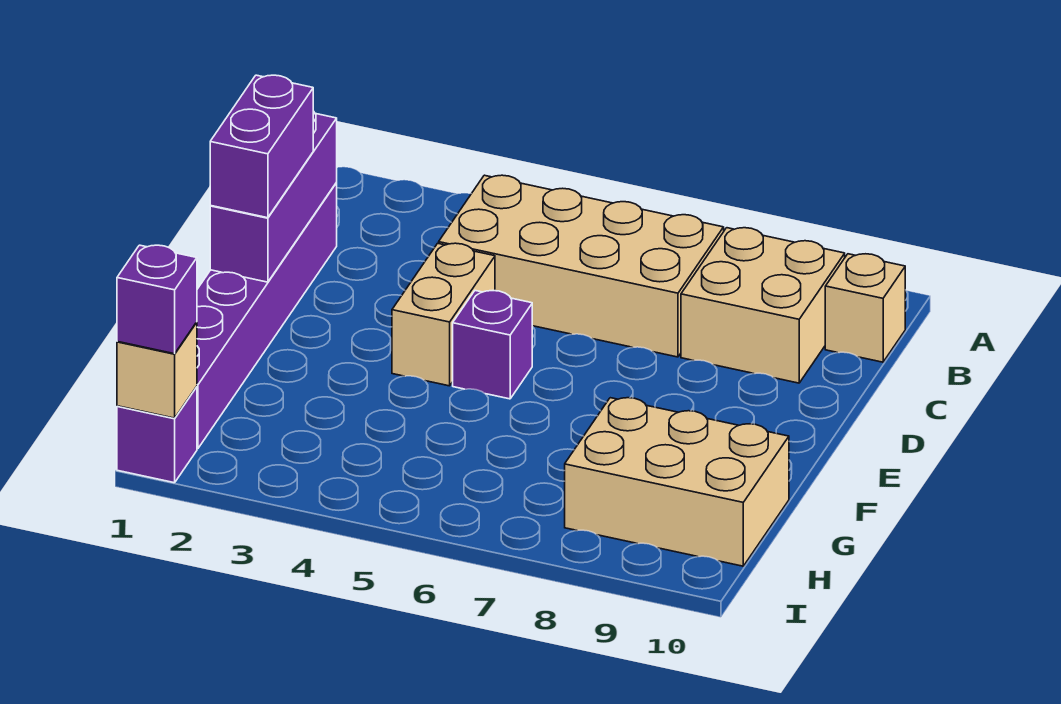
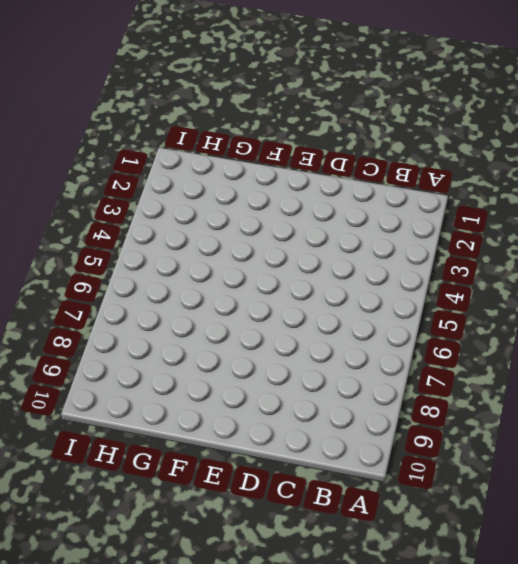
none -> tan brick B4:C7 level 1
none -> tan brick B8:C9 level 1
none -> tan brick B10 level 1

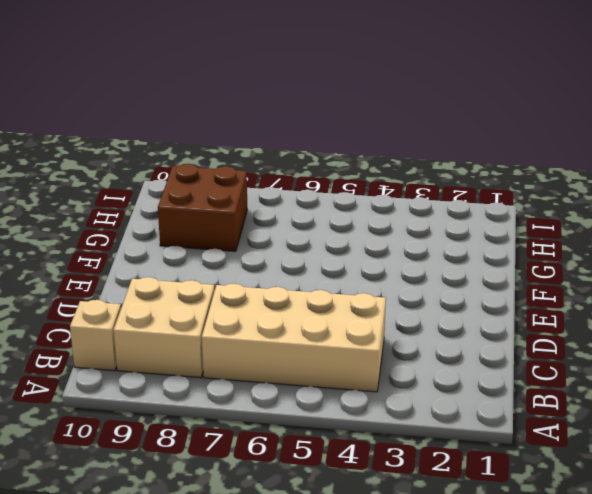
brown brick G8:H9 level 1 -> tan brick G8:H10 level 1
none -> purple brick C1:H1 level 1
none -> tan brick D4:E4 level 1
none -> purple brick E5 level 1

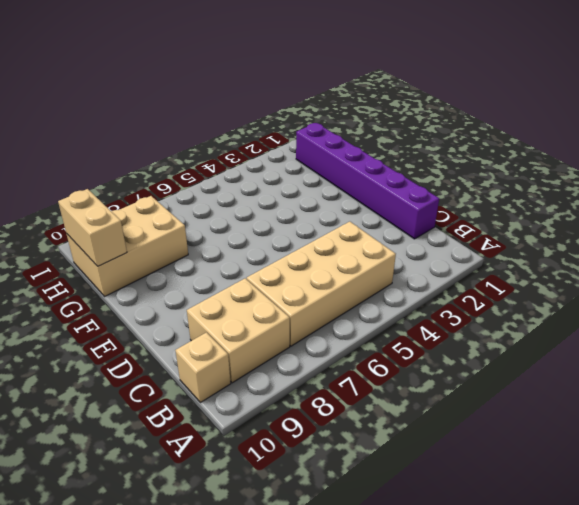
tan brick G10:H10 level 2 -> tan brick D4:E4 level 1
none -> purple brick E5 level 1
none -> purple brick I1 level 1
none -> purple brick C1:E1 level 2

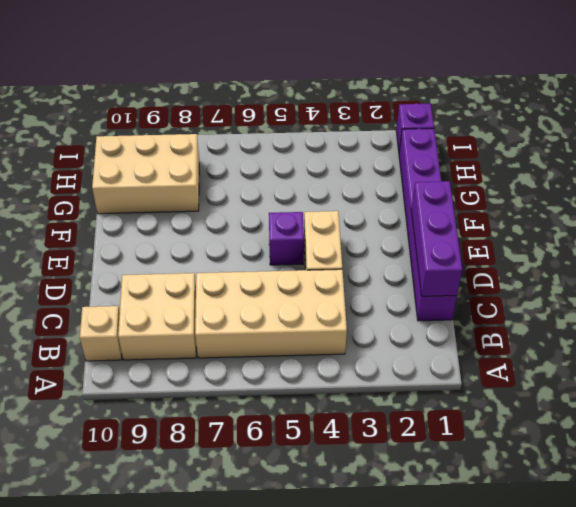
none -> tan brick I1 level 2
none -> purple brick D1:E1 level 3
none -> purple brick I1 level 3

